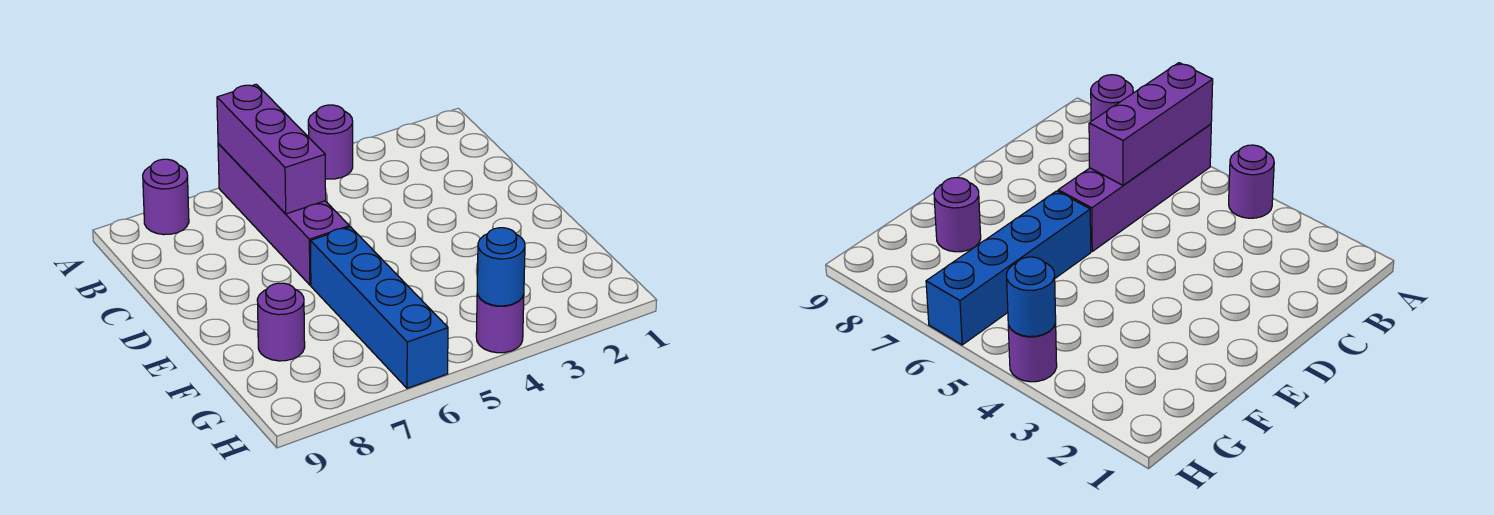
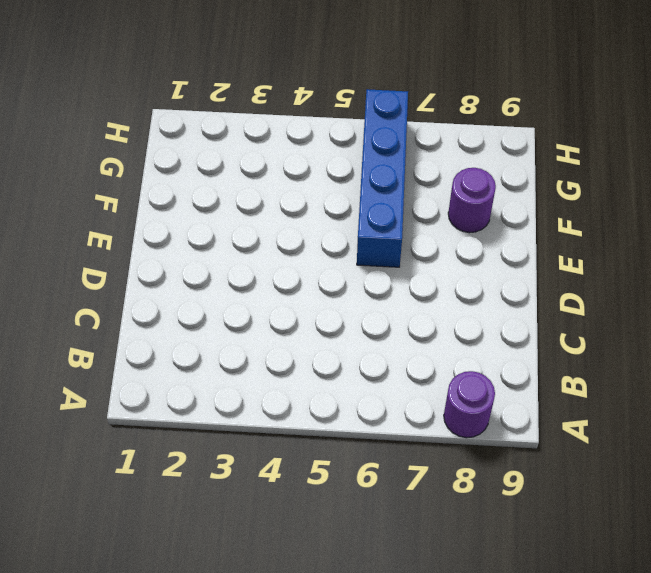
none -> purple round brick A4 level 1
none -> purple brick A6:D6 level 1

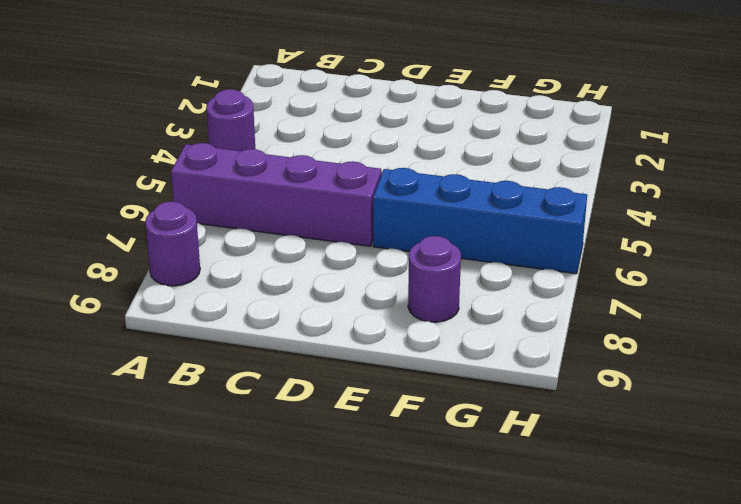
none -> purple round brick H4 level 1
none -> purple brick A6:C6 level 2

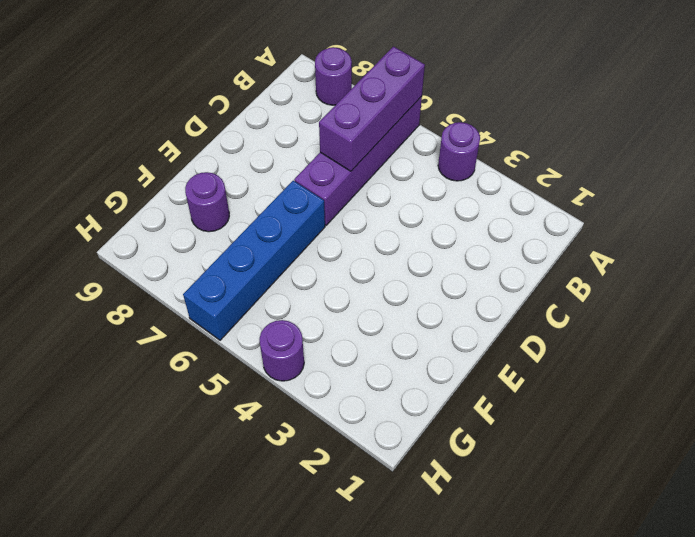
none -> blue round brick H4 level 2

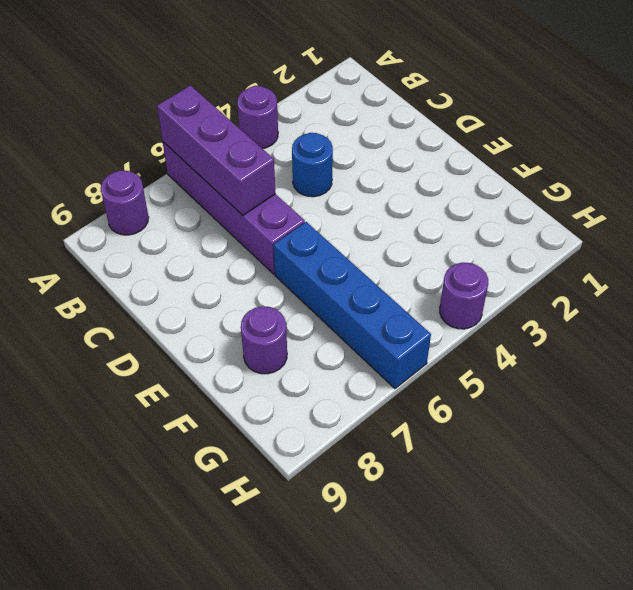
blue round brick C4 level 1 -> blue round brick H4 level 2

